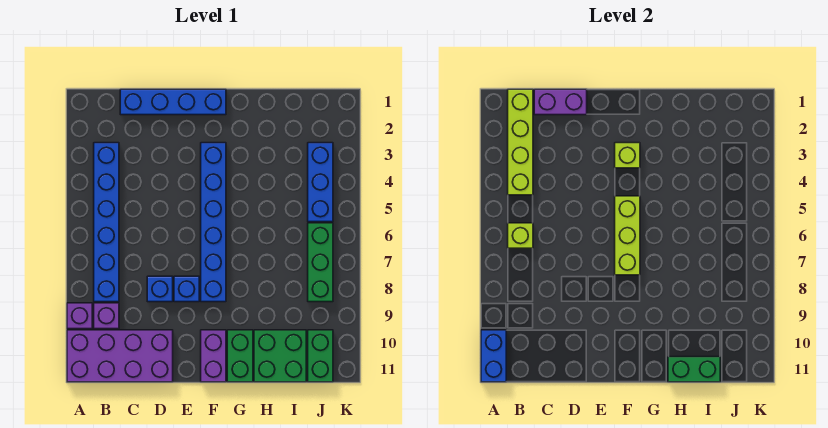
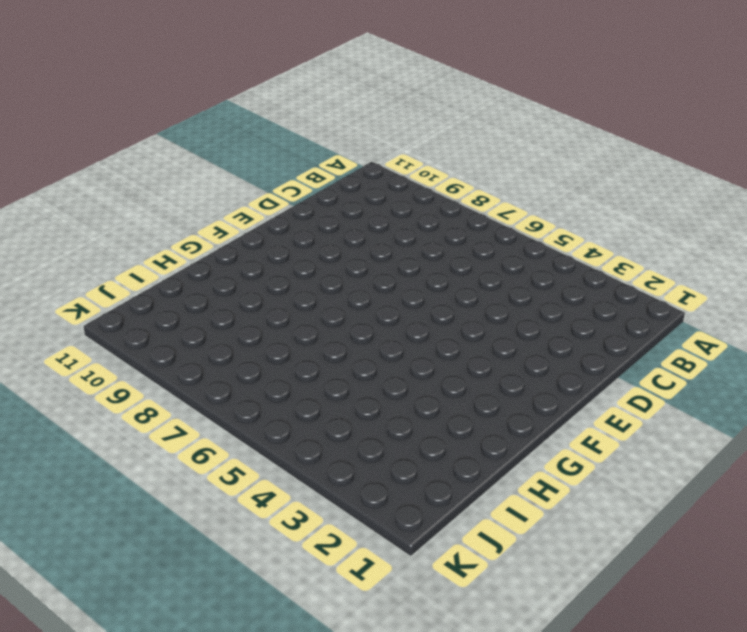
none -> purple brick A9 level 1
none -> purple brick A10:D11 level 1
none -> blue brick B3:B8 level 1

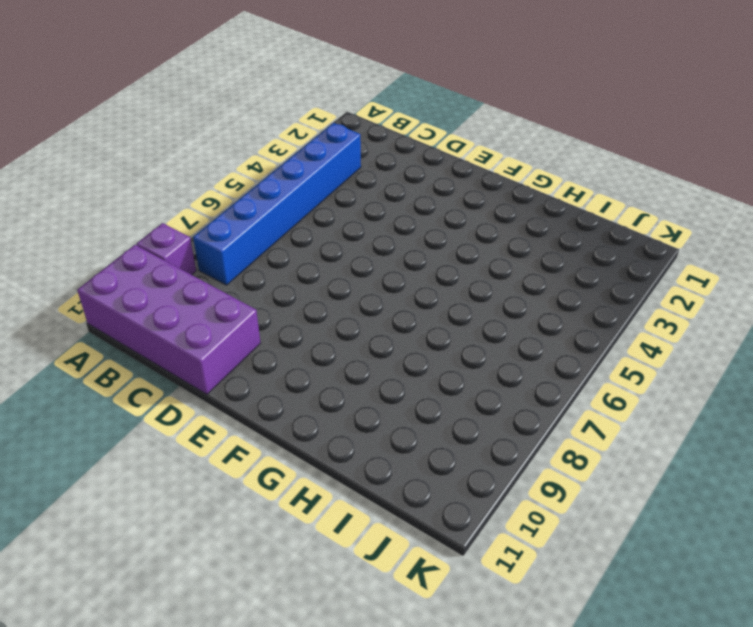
none -> purple brick B9 level 1
none -> blue brick C1:F1 level 1
none -> blue brick D8 level 1

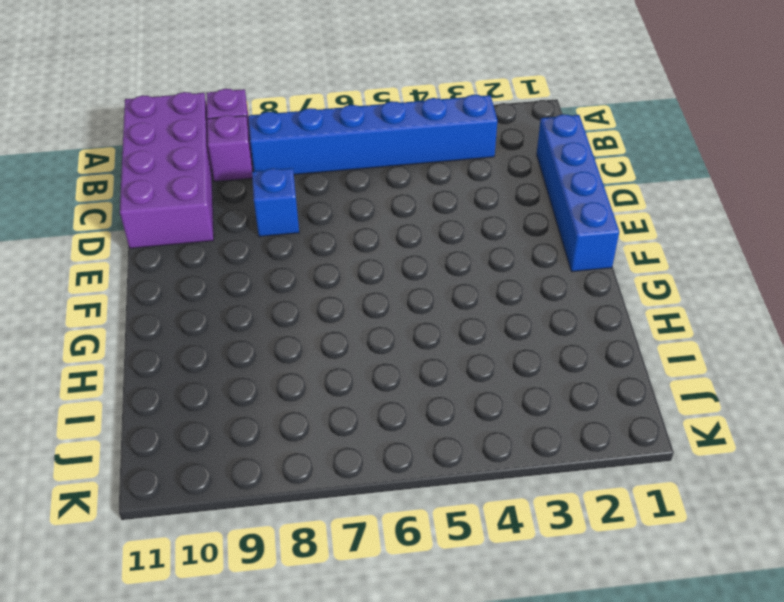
none -> blue brick E8 level 1
none -> blue brick F3:F8 level 1
none -> purple brick F10:F11 level 1

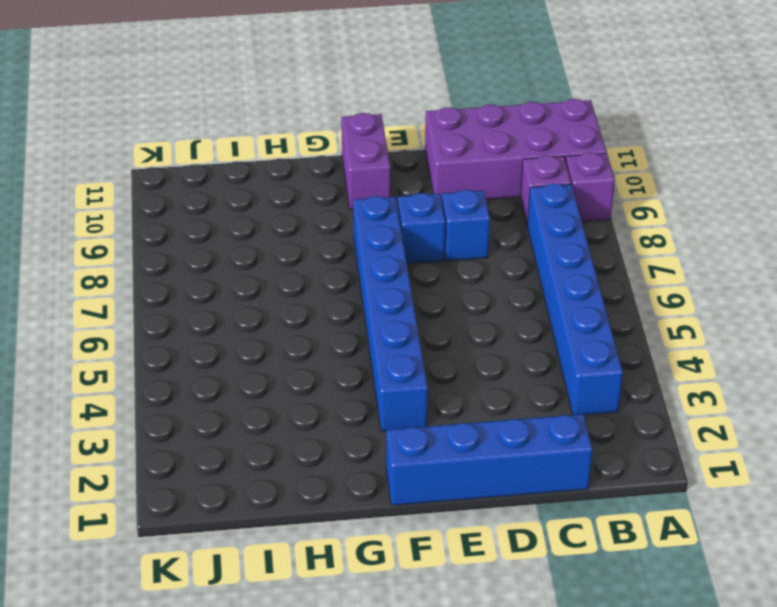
none -> green brick G10:G11 level 1
none -> green brick H10:I11 level 1
none -> blue brick J3:J5 level 1

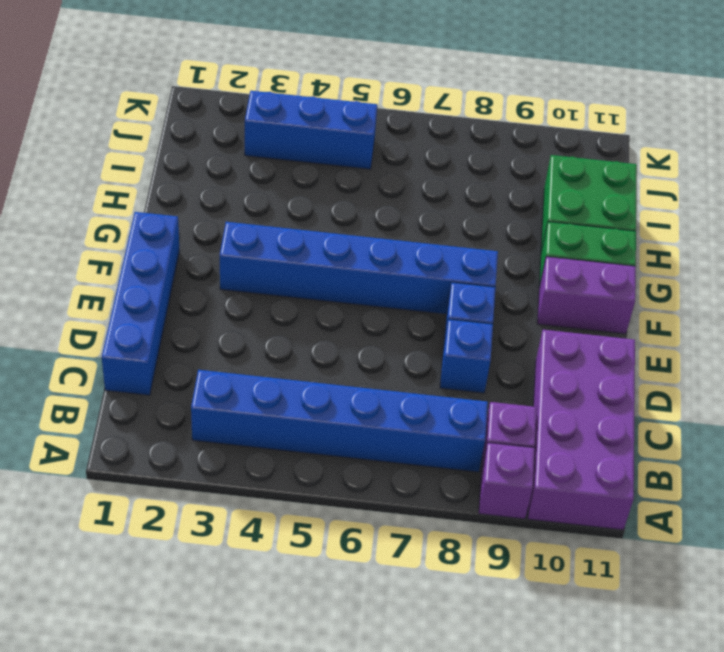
none -> green brick J6:J8 level 1
none -> green brick J10:J11 level 1
none -> blue brick A10:A11 level 2

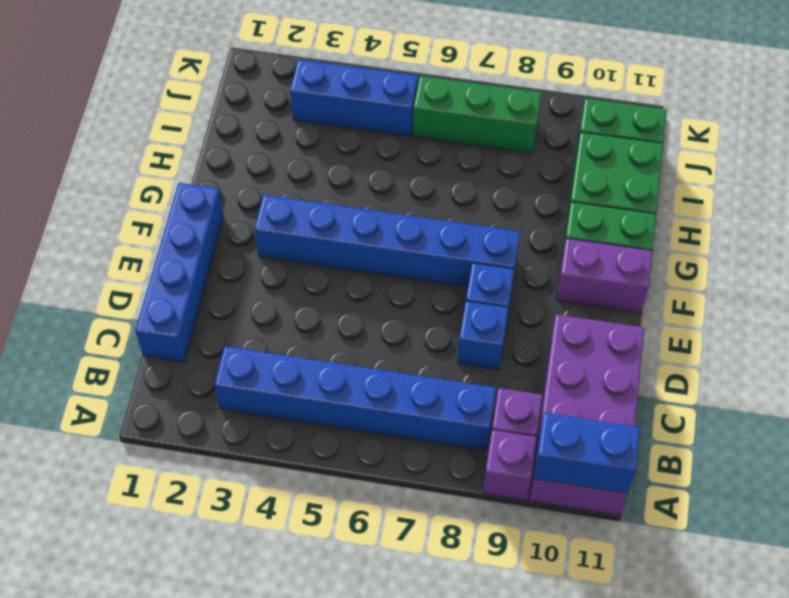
none -> lime brick B1:B4 level 2
none -> lime brick B6 level 2
none -> purple brick C1:D1 level 2

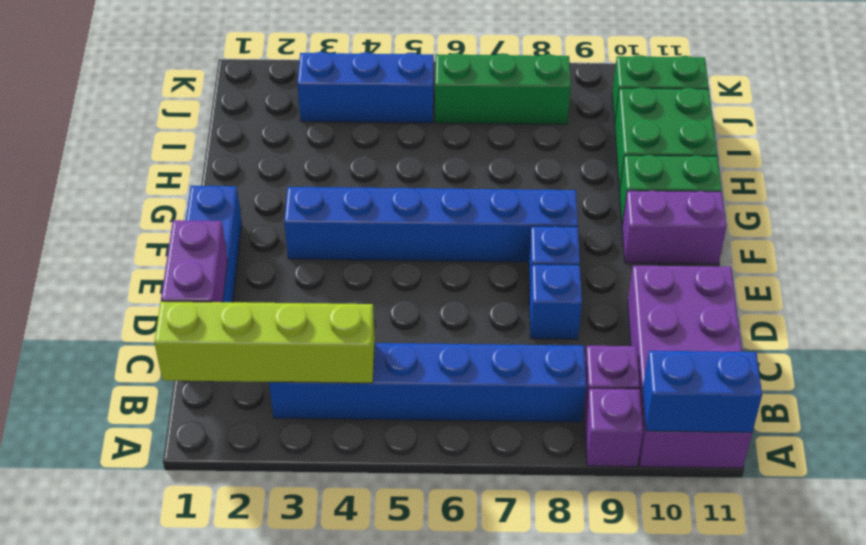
none -> lime brick B6 level 2
none -> lime brick F3 level 2
none -> lime brick F5:F7 level 2

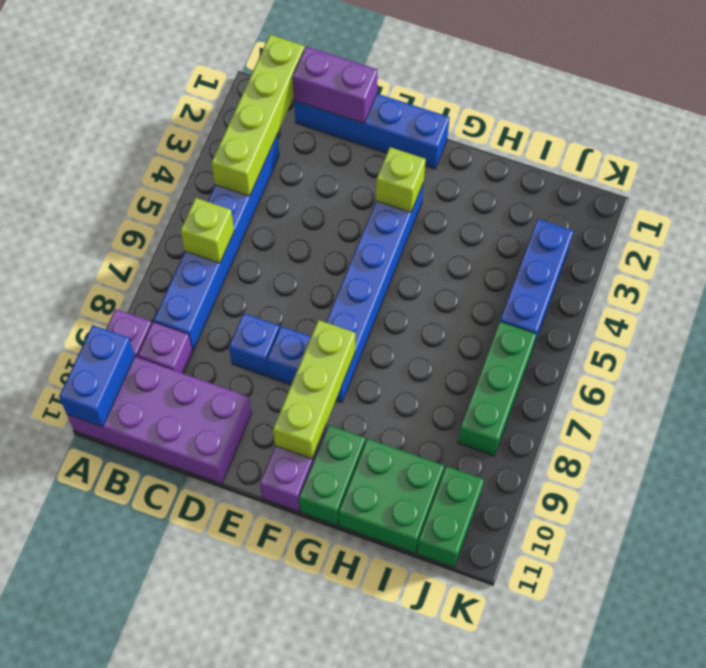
lime brick F8:F10 level 2 -> lime brick F5:F7 level 2
none -> green brick H11:I11 level 2

